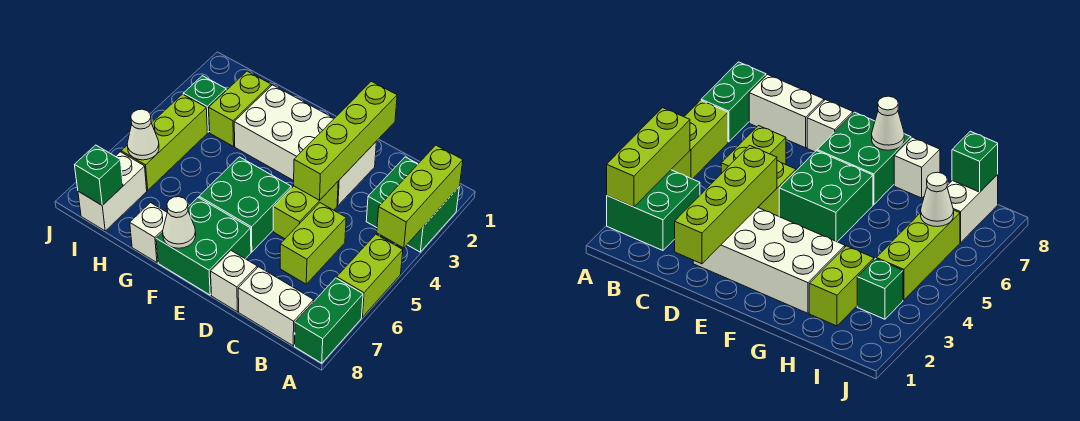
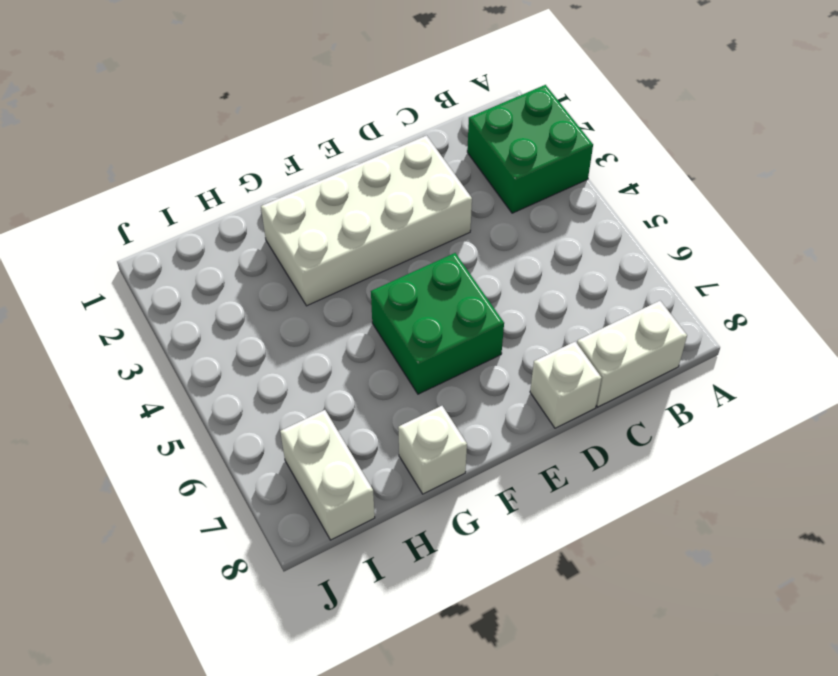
none -> lime brick A5:A6 level 1
none -> green brick A7:A8 level 1
none -> lime brick C5:C6 level 1

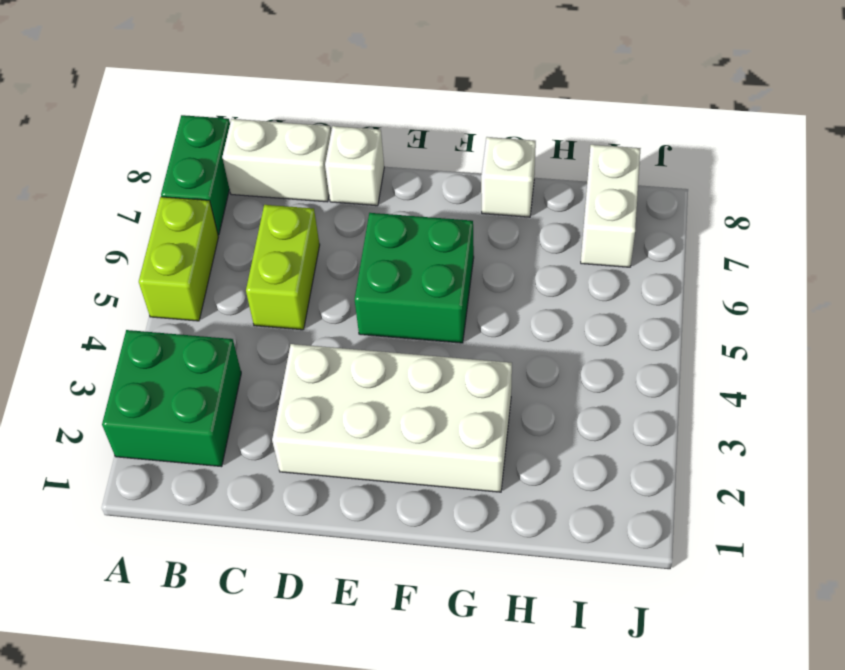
none -> lime brick D4:D5 level 1
none -> green brick E7:F8 level 1
none -> lime brick H2:H3 level 1

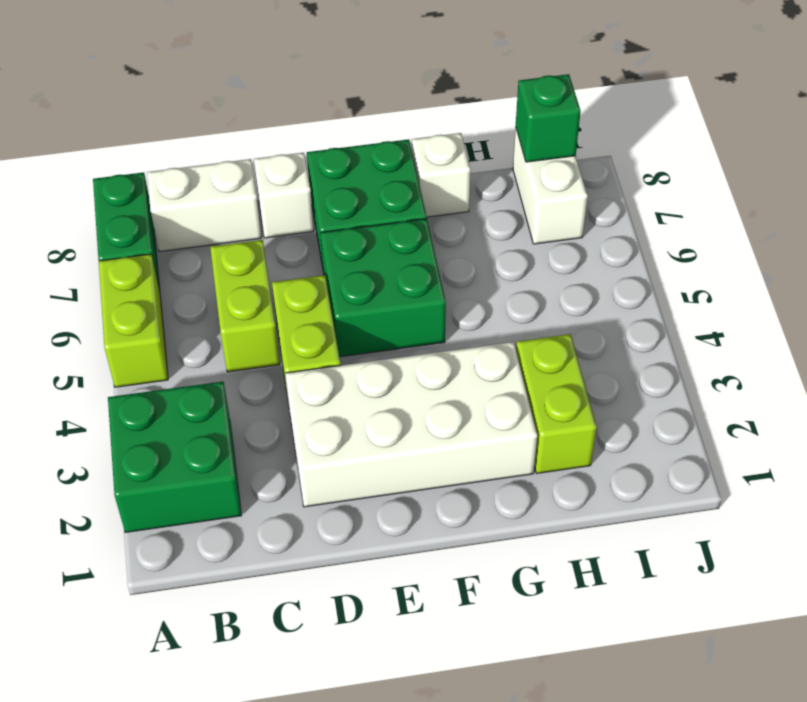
none -> green brick I3 level 1
none -> lime brick I4:I6 level 1
none -> lime brick A2:A4 level 2

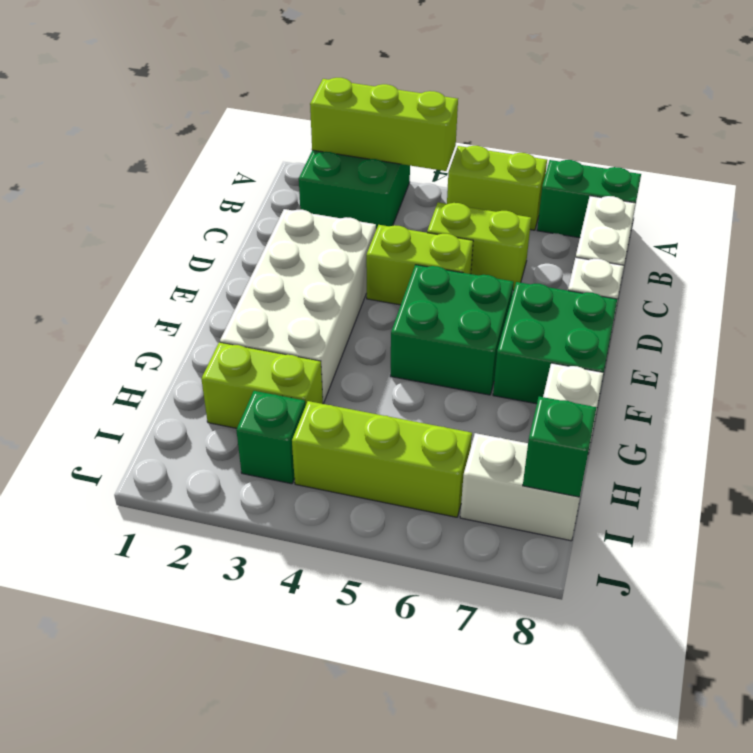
none -> lime brick D1:D4 level 2
none -> white cone F8 level 2
none -> white cone I6 level 2

